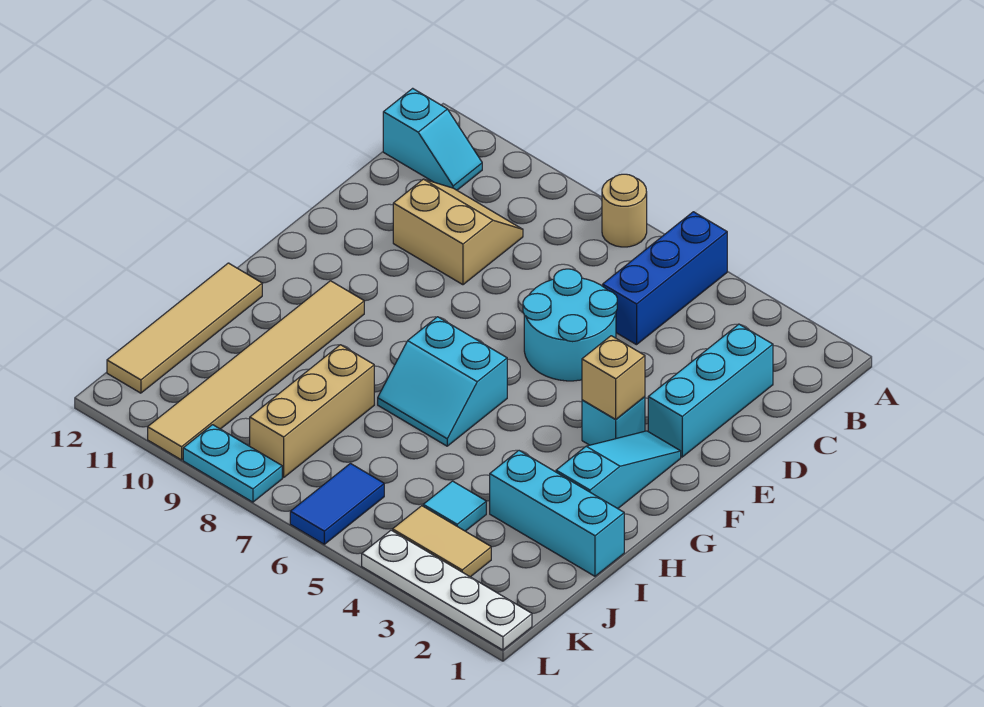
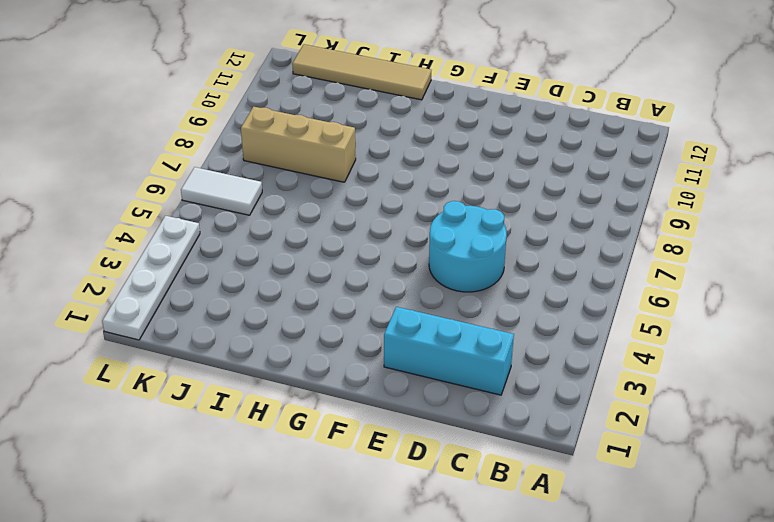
white tile K6:L6 level 1 -> blue tile K6:L6 level 1
none -> blue brick A5:C5 level 1
none -> tan round brick A7 level 1
none -> cyan slope B11:B12 level 1 top 12

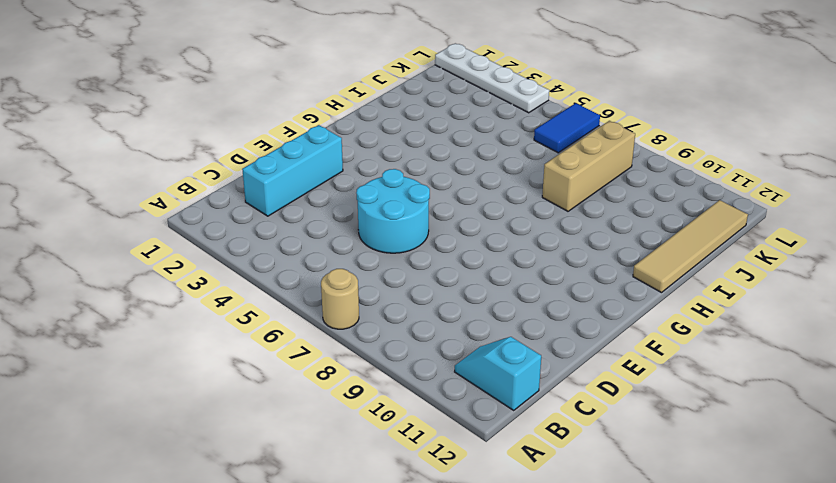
none -> blue brick A5:C5 level 1
none -> tan slope C9:D10 level 1 top D
none -> cyan slope F2:H2 level 1 top H

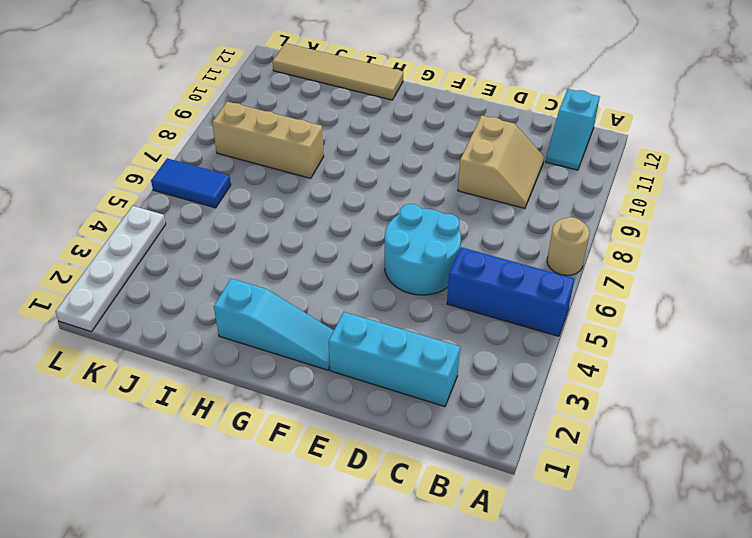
none -> cyan brick F3 level 1
none -> cyan slope G6:H7 level 1 top G
none -> tan tile G10:L10 level 1

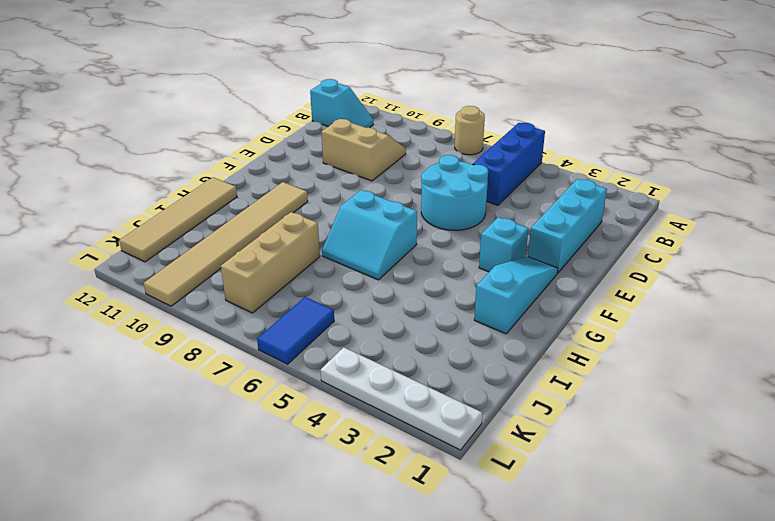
none -> cyan brick I1:I3 level 1
none -> cyan tile J4 level 1
none -> tan tile K3:K4 level 1

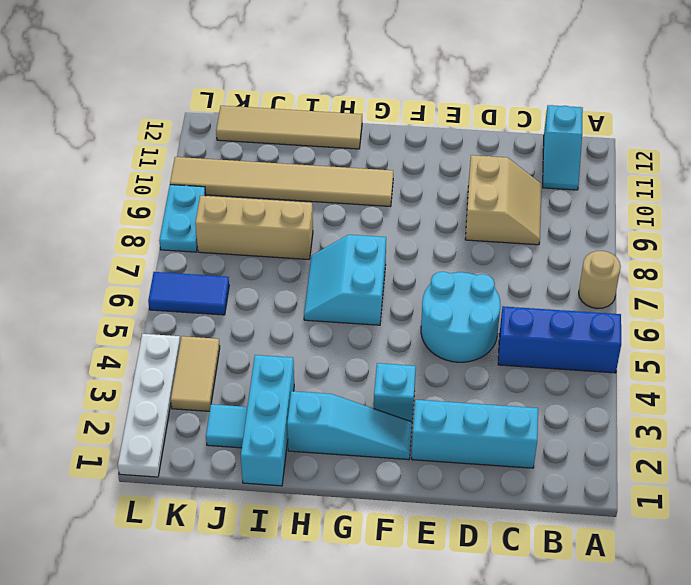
cyan tile J2 level 1 -> cyan tile J4 level 1
none -> tan brick F3 level 2

